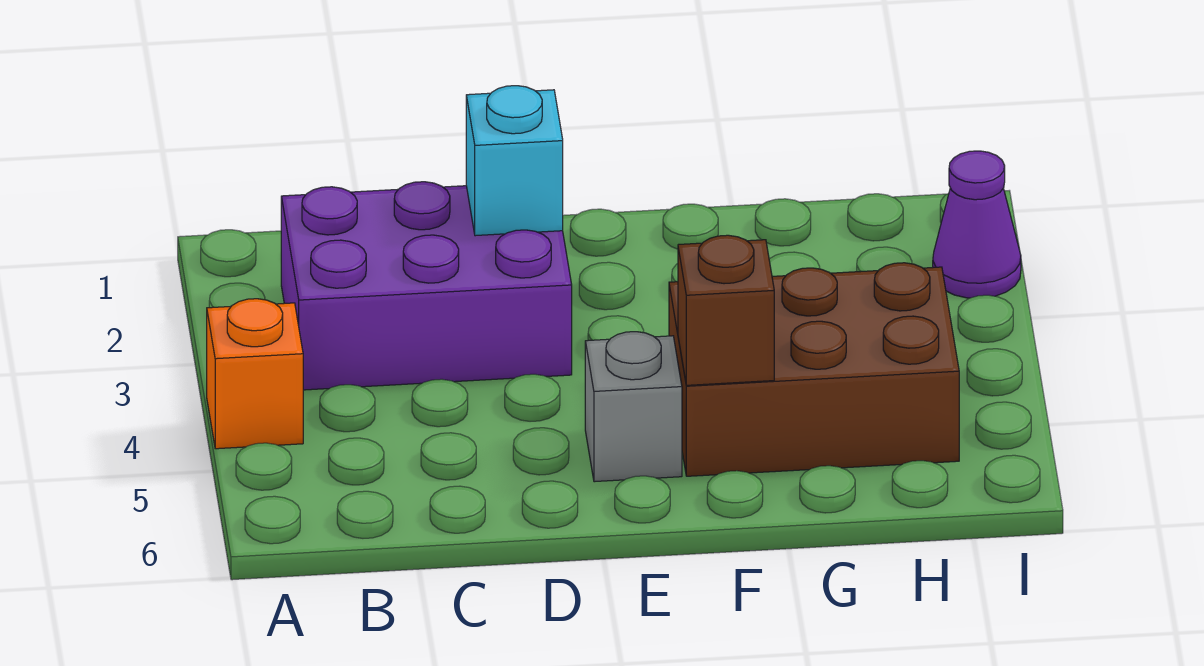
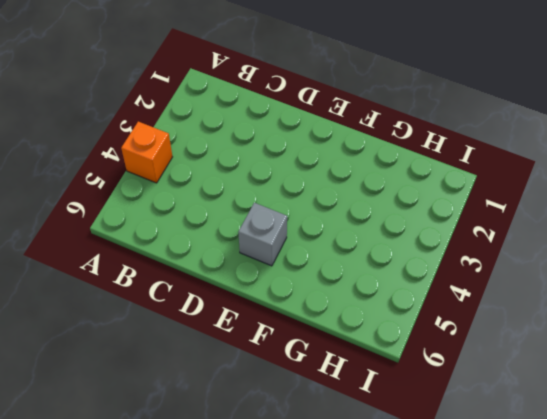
none -> purple brick B2:D3 level 1
none -> brown brick F4:H5 level 1

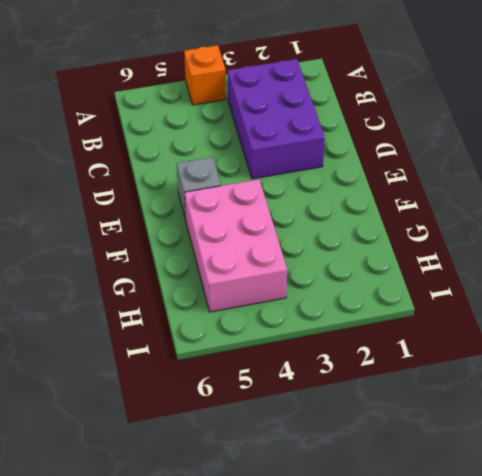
pink brick F4:H5 level 1 -> brown brick F4:H5 level 1
none -> purple cone I2 level 1
none -> cyan brick D2 level 2

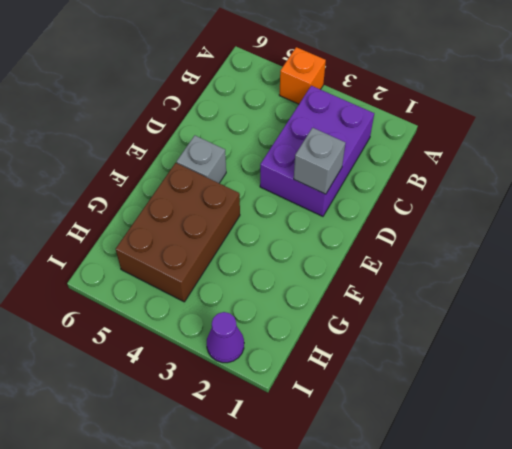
grey brick D2 level 2 -> cyan brick D2 level 2
none -> brown brick F5 level 2

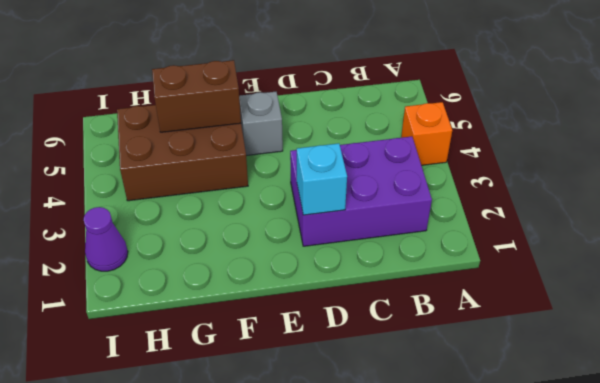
brown brick F5:G5 level 2 -> brown brick F5 level 2

